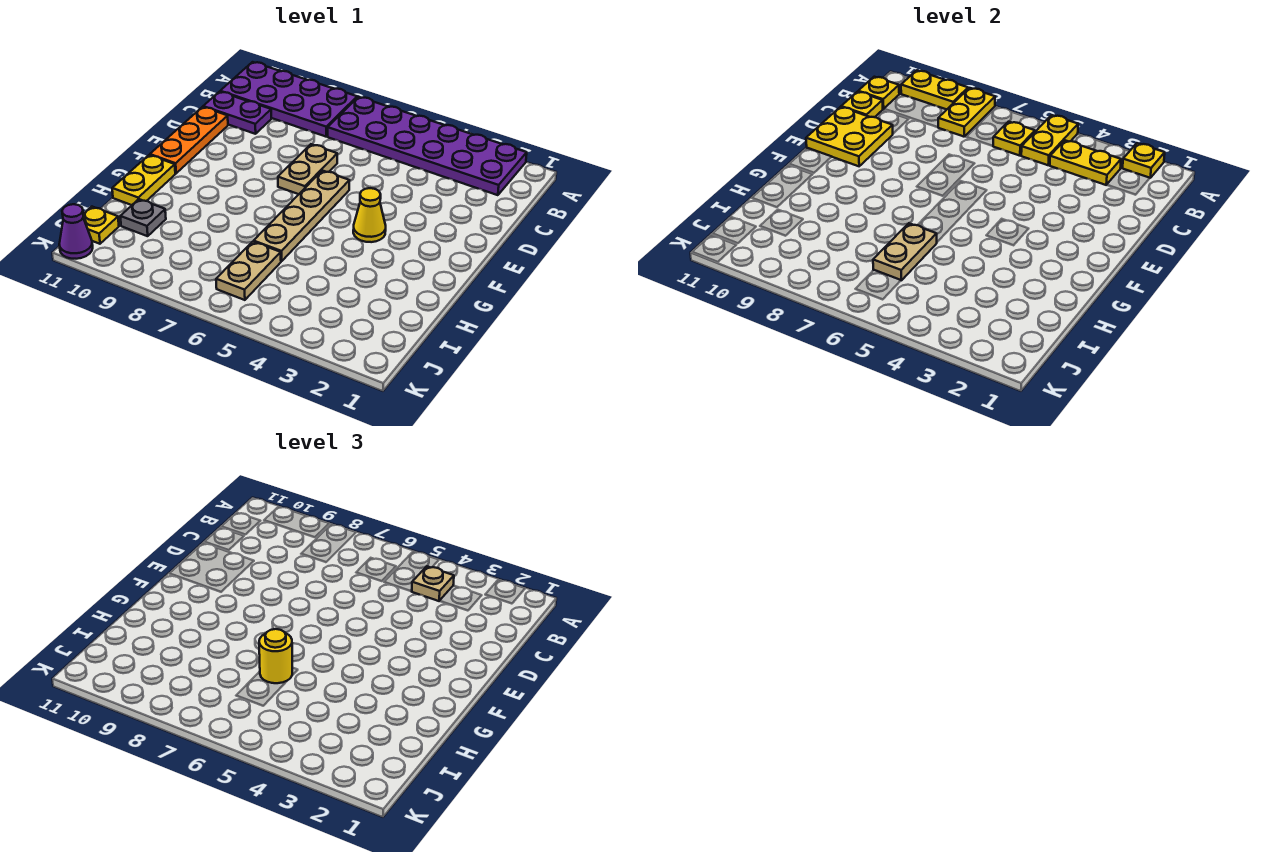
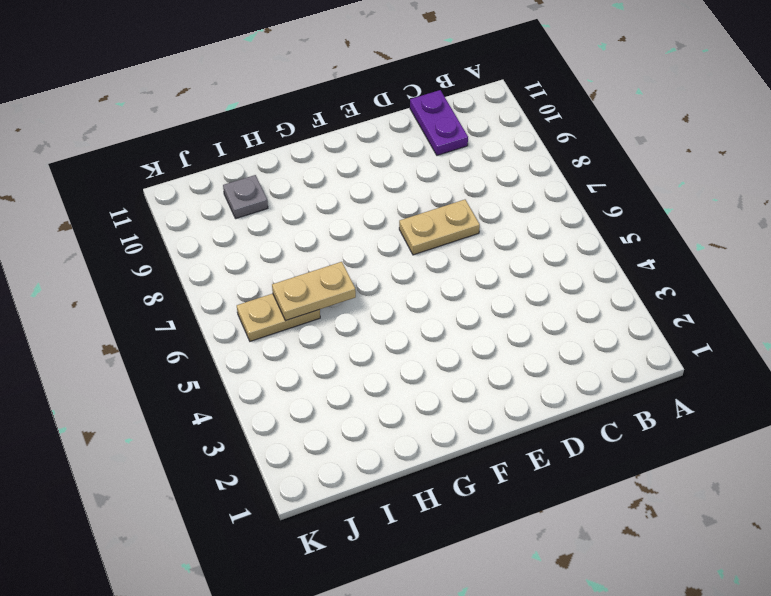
none -> purple plate A2:B7 level 1
none -> purple plate A8:B11 level 1
none -> orange plate D11:F11 level 1

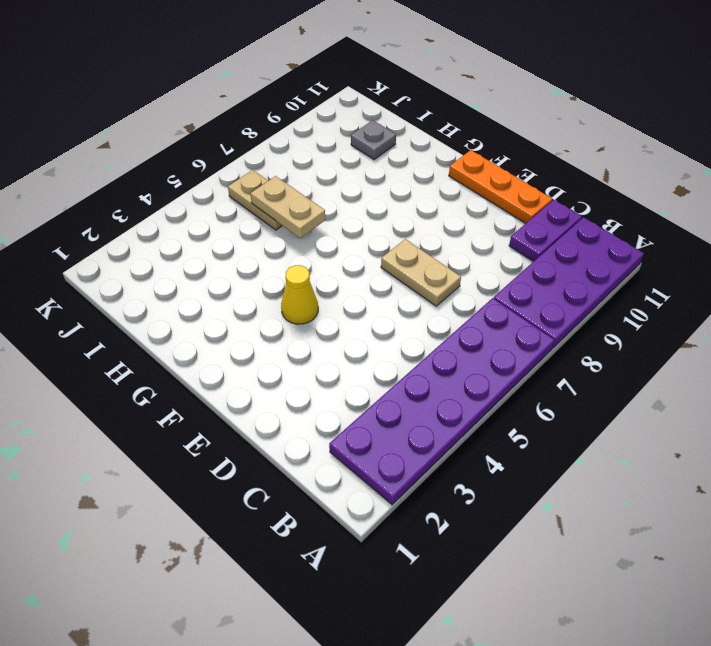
none -> tan plate E6:H6 level 1
none -> yellow plate G11:H11 level 1
none -> yellow plate J11 level 1

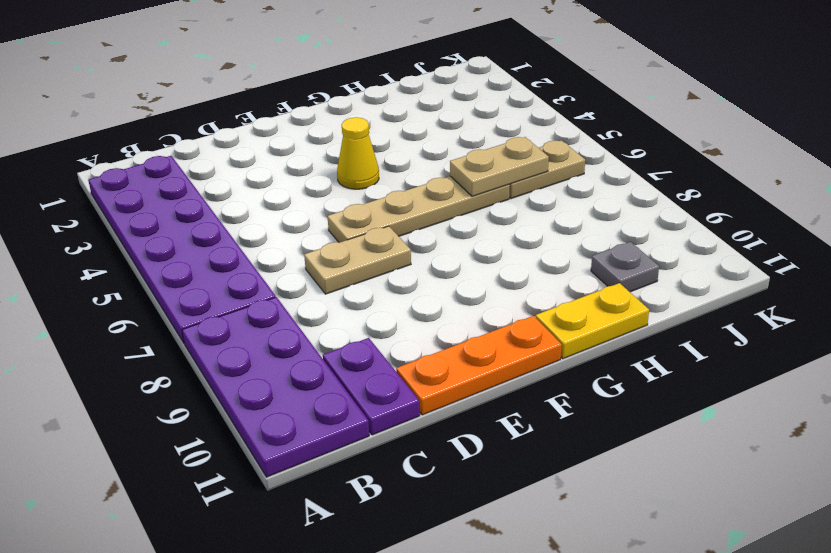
none -> yellow plate J11 level 1
none -> purple cone K11 level 1
none -> yellow plate A2 level 2

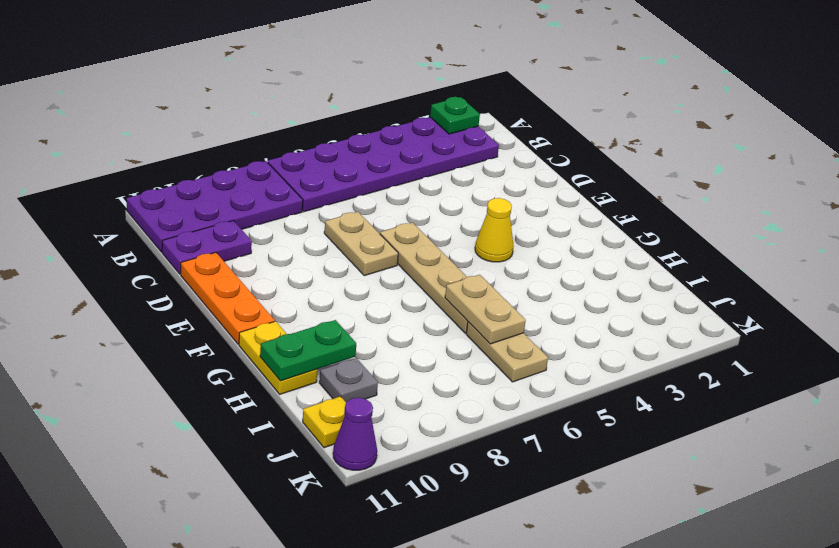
green plate A2 level 2 -> yellow plate A2 level 2
green plate H10:H11 level 2 -> none
none -> yellow plate A5:B5 level 2
none -> yellow plate A8:B8 level 2
none -> yellow plate A9:A10 level 2

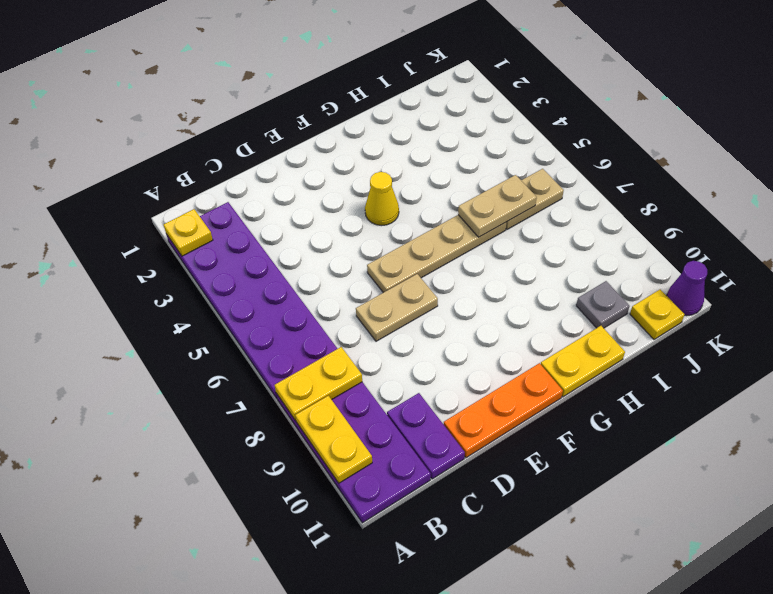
none -> yellow plate A5:B5 level 2
none -> yellow plate B3:B4 level 2
none -> yellow plate B6 level 2

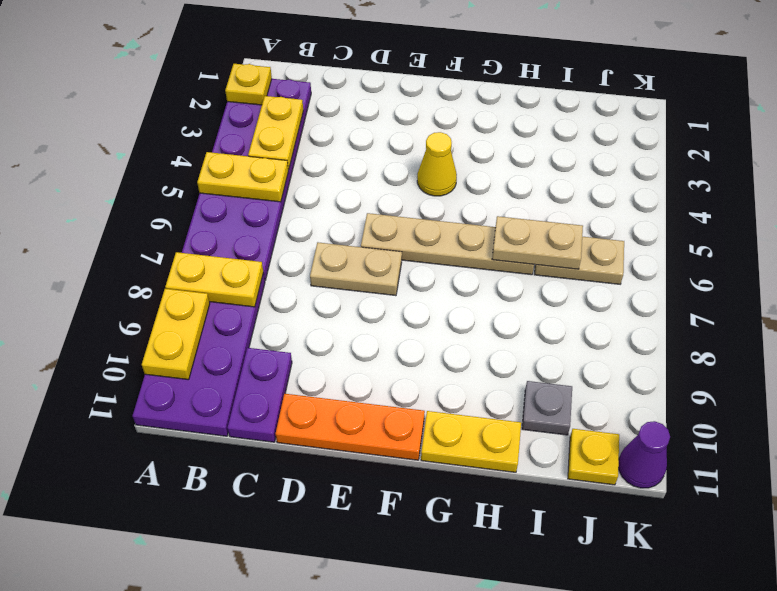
none -> yellow plate B6 level 2
none -> yellow plate B11 level 2
none -> yellow plate C11 level 2

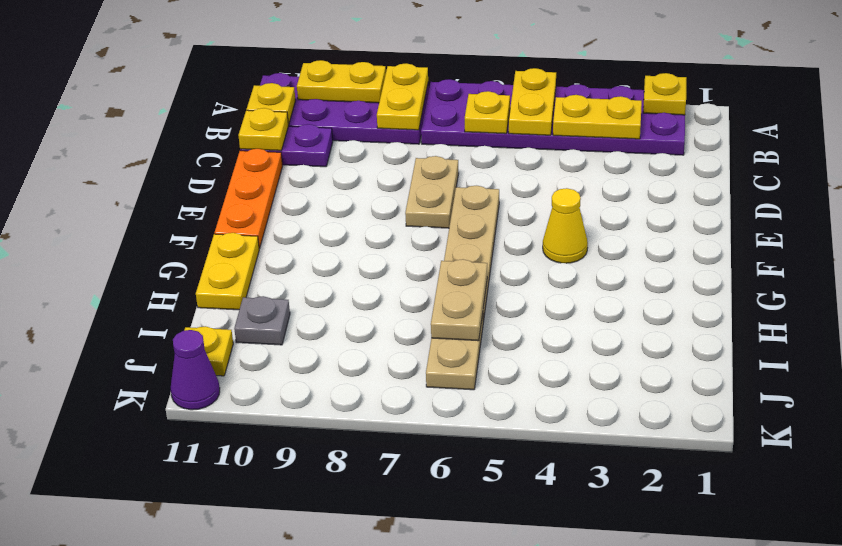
none -> yellow plate D10:E11 level 2
none -> tan plate B4 level 3
none -> yellow round brick H6 level 3

